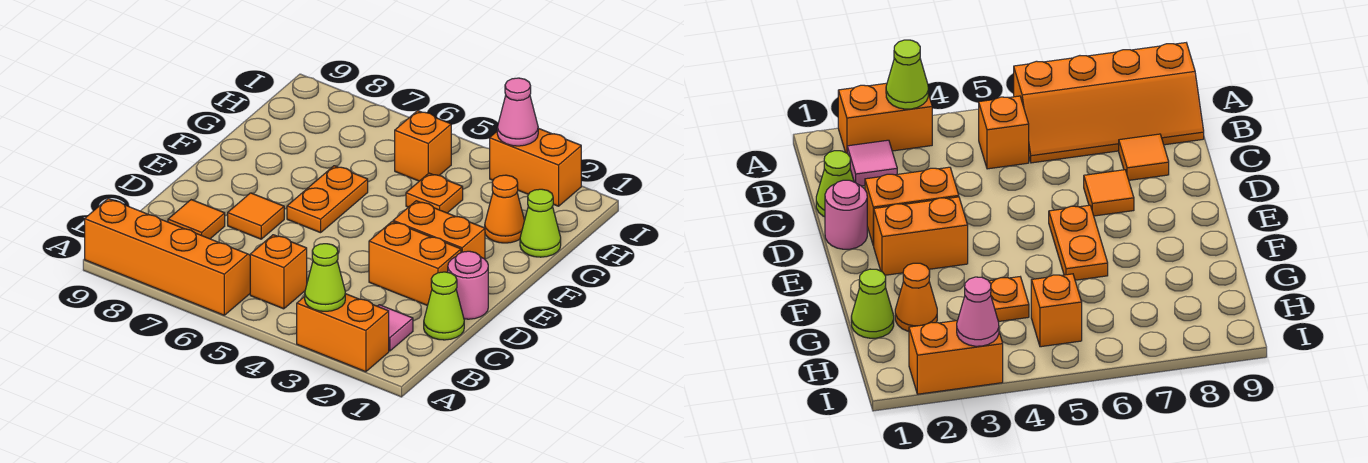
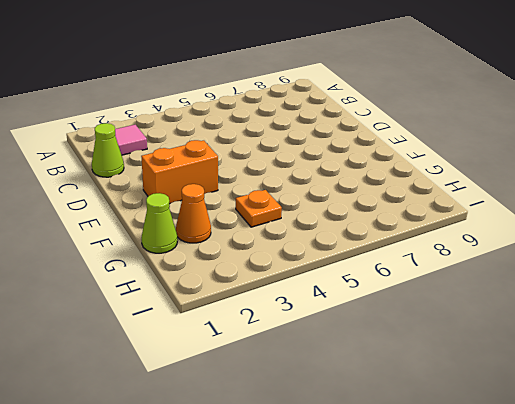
none -> orange brick A2:A3 level 1
none -> orange slope A6:B9 level 1 top A
none -> orange brick B5 level 1

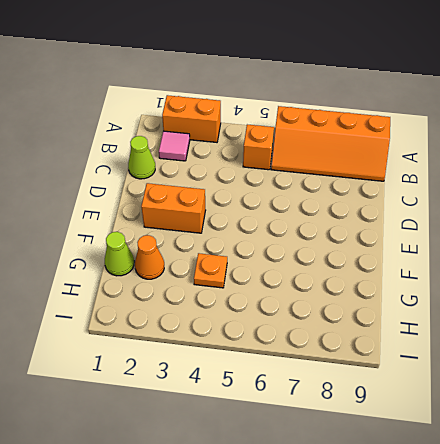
none -> orange tile C8 level 1
none -> pink round brick D1 level 1
none -> orange brick D2:D3 level 1

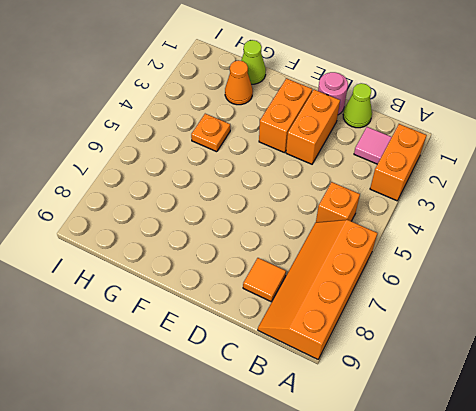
none -> orange tile D7 level 1
none -> orange plate E6:F6 level 1
none -> orange brick H5 level 1

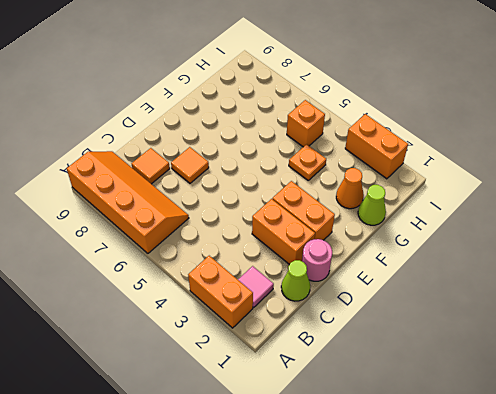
none -> orange brick B5 level 1
none -> orange plate E6:F6 level 1
none -> lime cone A3 level 2

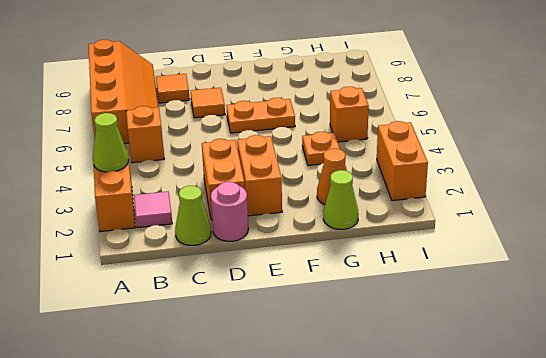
none -> pink cone I3 level 2

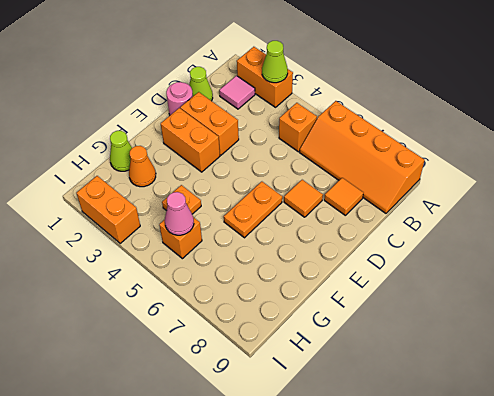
pink cone H5 level 2 -> pink cone I3 level 2

